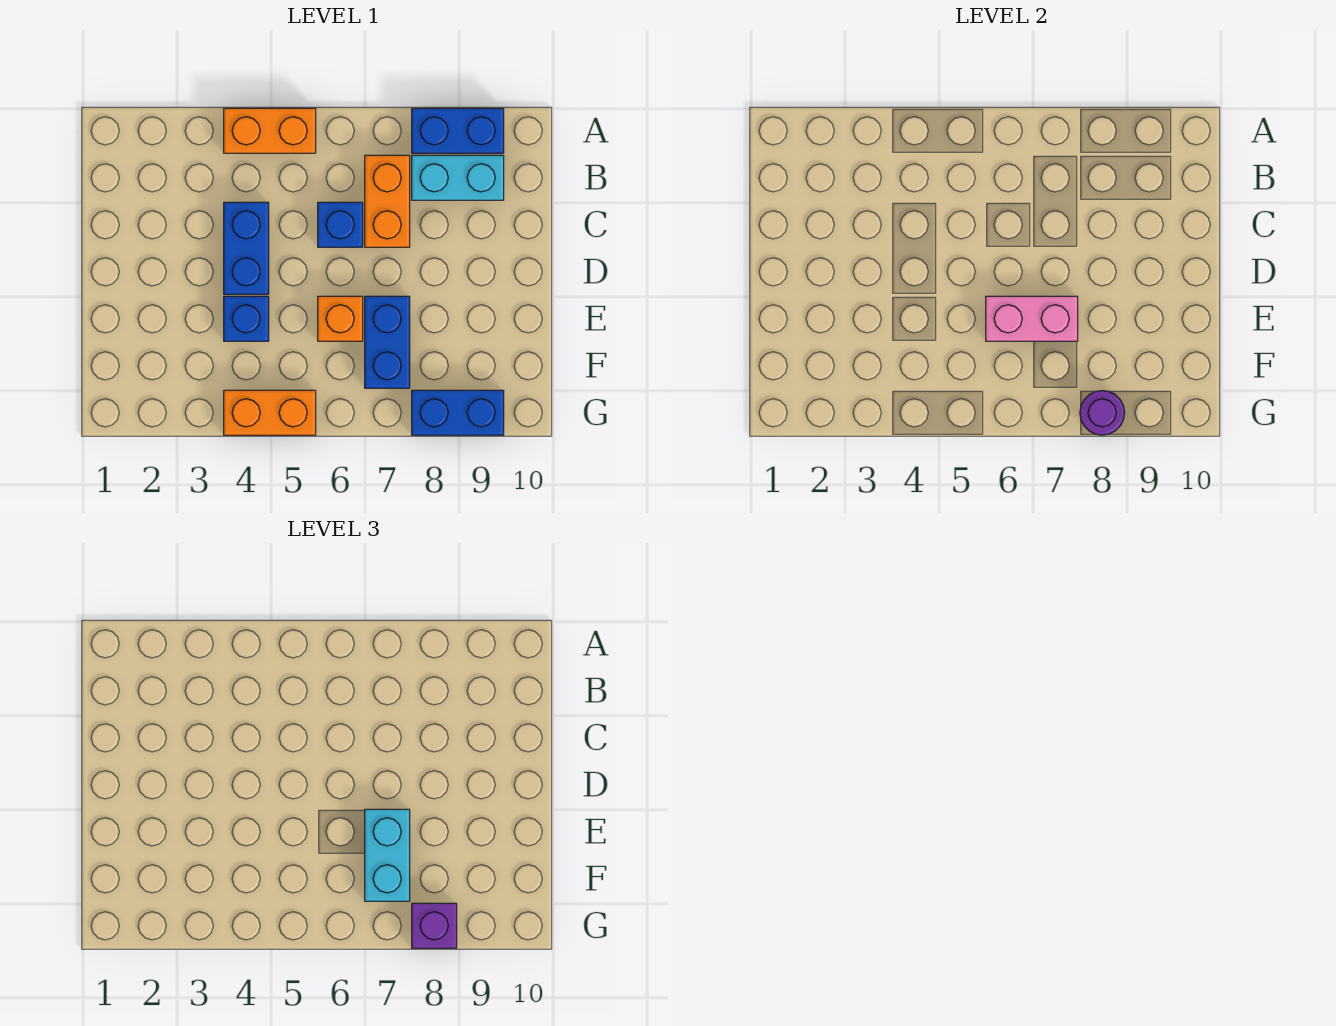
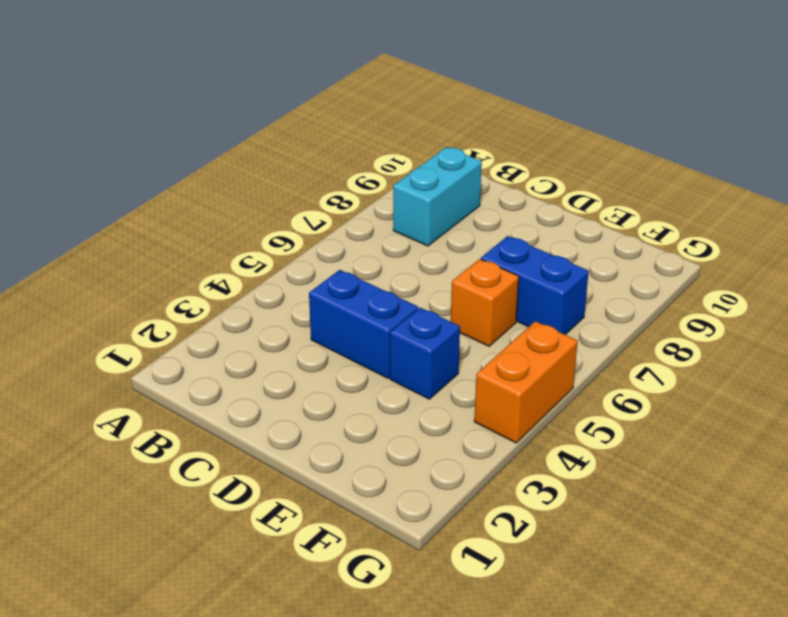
none -> orange brick A4:A5 level 1
none -> blue brick A8:A9 level 1
none -> orange brick B7:C7 level 1

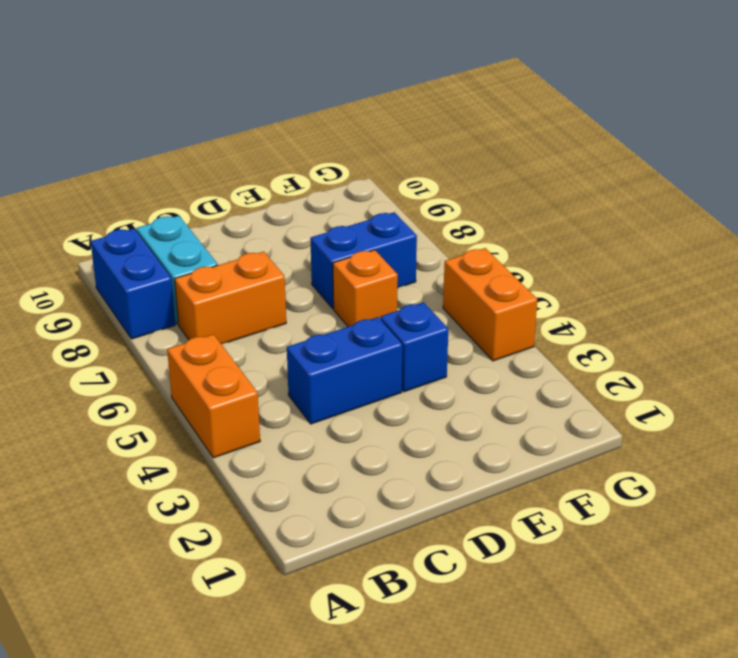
none -> blue brick C6 level 1
none -> blue brick G8:G9 level 1
none -> pink brick E6:E7 level 2

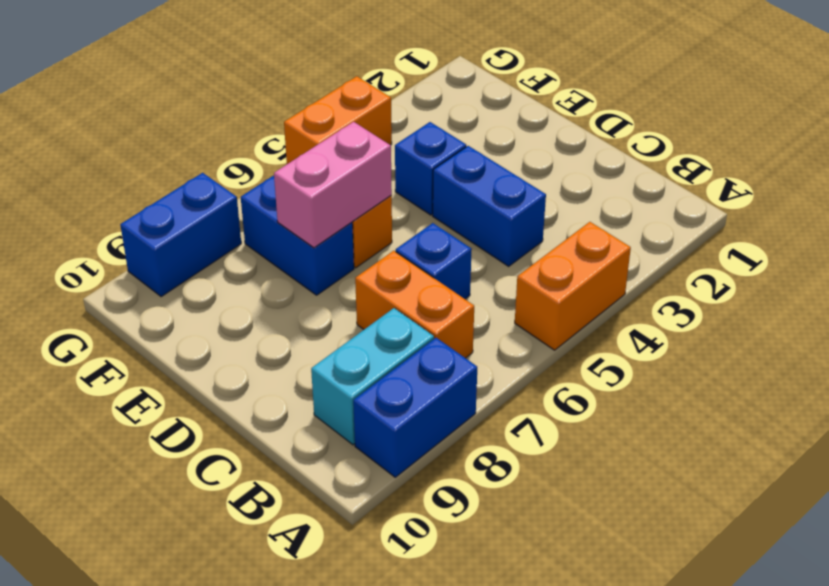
none -> purple round brick G8 level 2
none -> cyan brick E7:F7 level 3
none -> purple brick G8 level 3

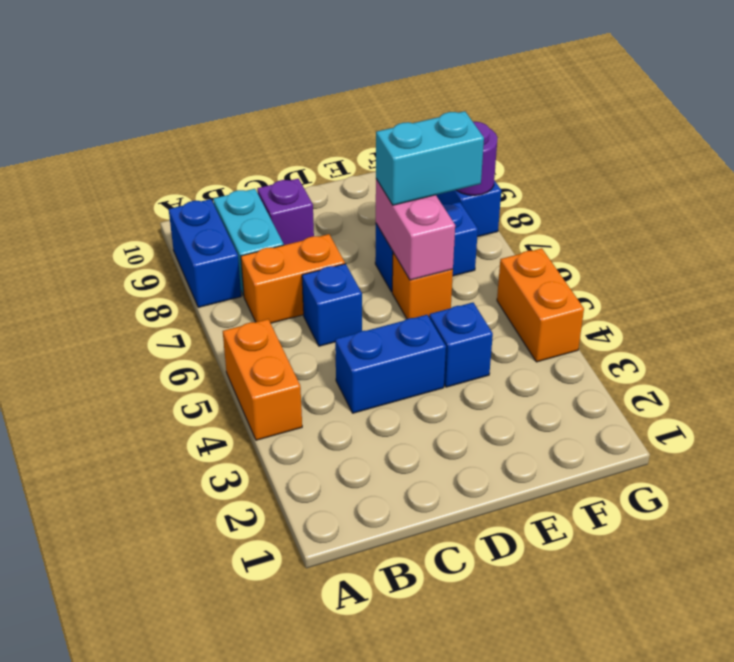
purple brick C9 level 1 -> purple brick G8 level 3

